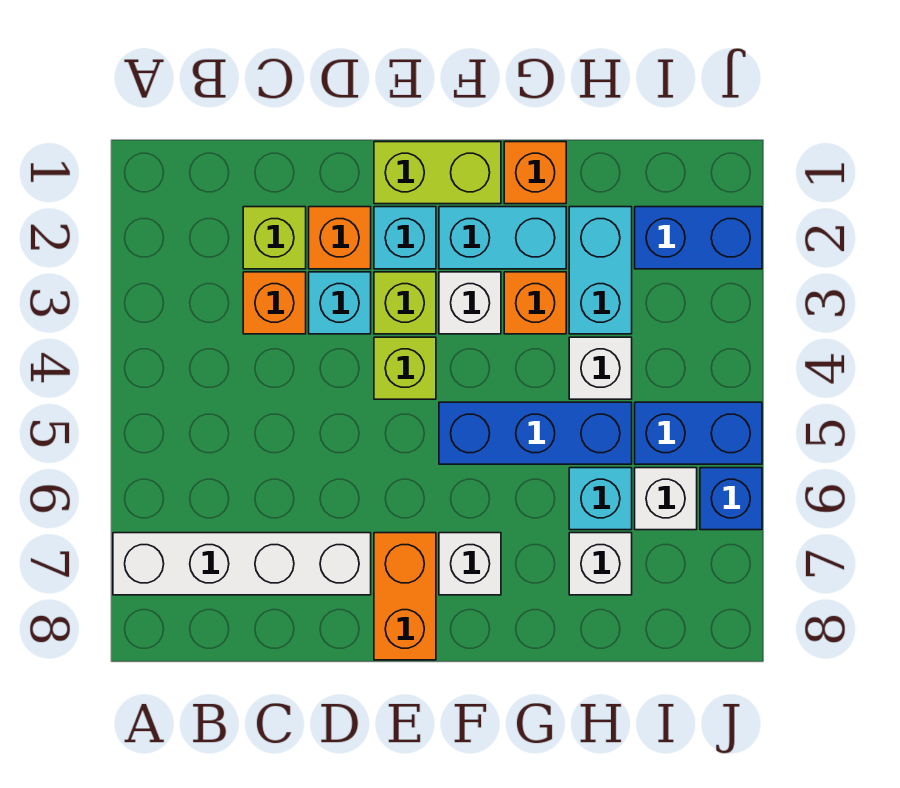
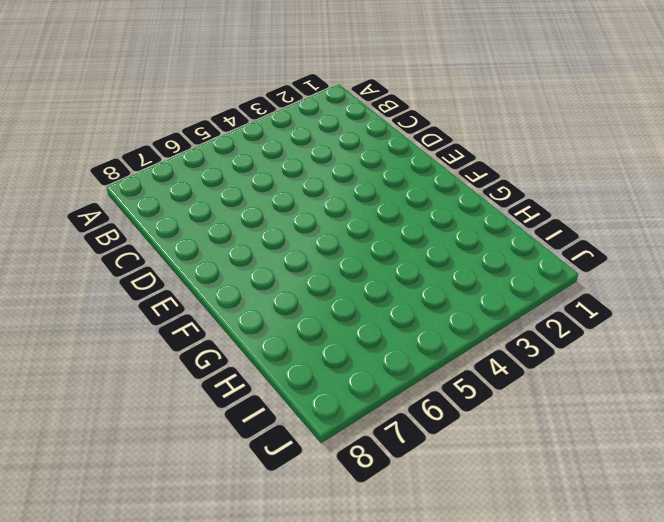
none -> white brick A7:D7 level 1
none -> lime brick C2 level 1
none -> orange brick C3 level 1

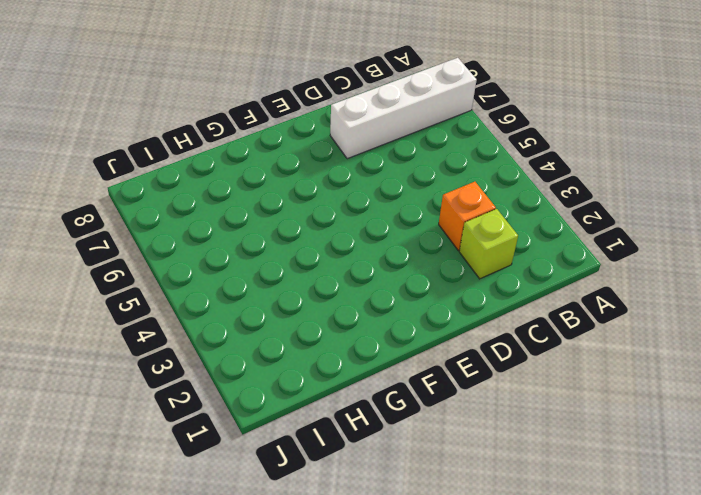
none -> orange brick D2 level 1
none -> cyan brick D3 level 1
none -> lime brick E1:F1 level 1

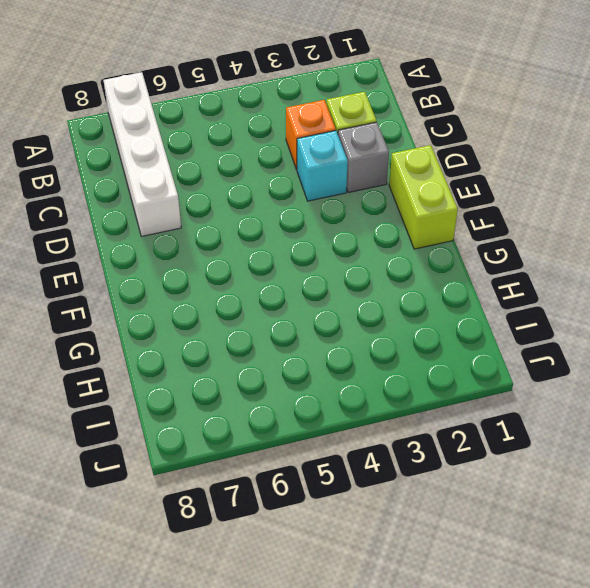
grey brick D2 level 1 -> orange brick D2 level 1
none -> cyan brick E2 level 1
none -> lime brick E3 level 1
none -> lime brick E4 level 1

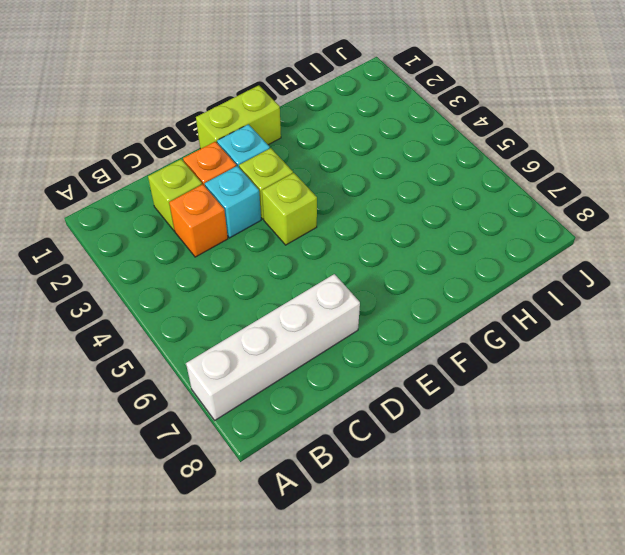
none -> orange brick E7:E8 level 1
none -> cyan brick F2:G2 level 1
none -> white brick F3 level 1

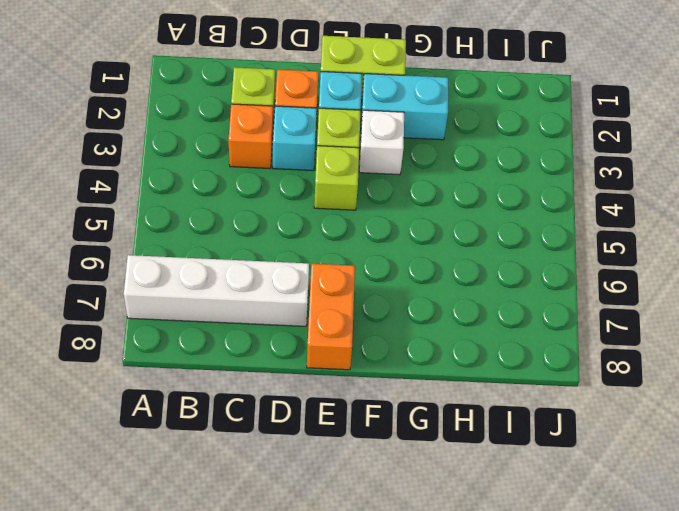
none -> blue brick F5:H5 level 1
none -> white brick F7 level 1
none -> orange brick G1 level 1

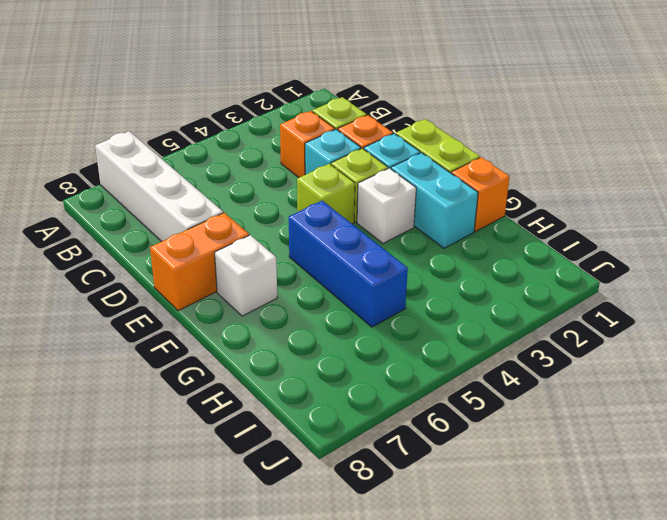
none -> orange brick G3 level 1
none -> cyan brick H2:H3 level 1
none -> white brick H4 level 1

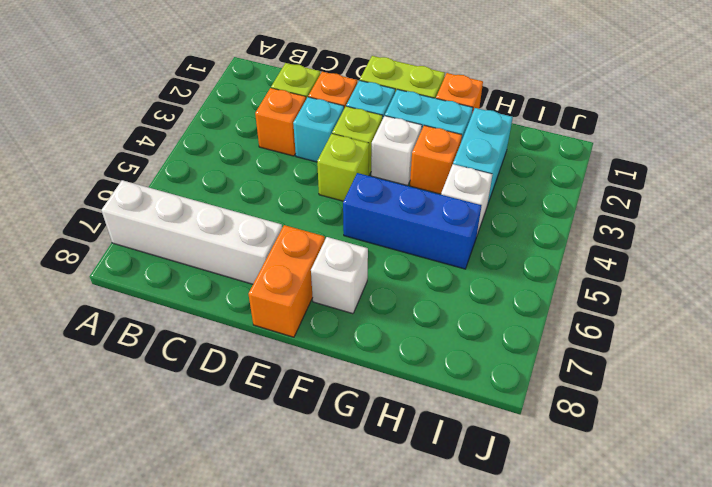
none -> cyan brick H6 level 1
none -> white brick H7 level 1
none -> blue brick I2:J2 level 1

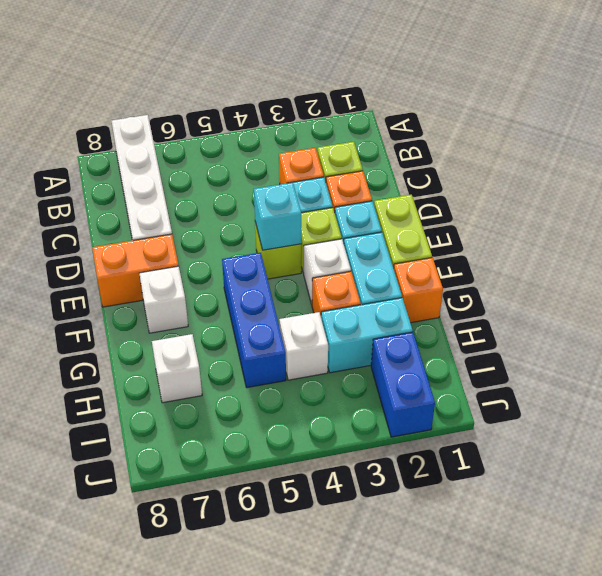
cyan brick E4 level 2 -> cyan brick H6 level 1
none -> blue brick I5:J5 level 1
none -> white brick I6 level 1
none -> blue brick J6 level 1

